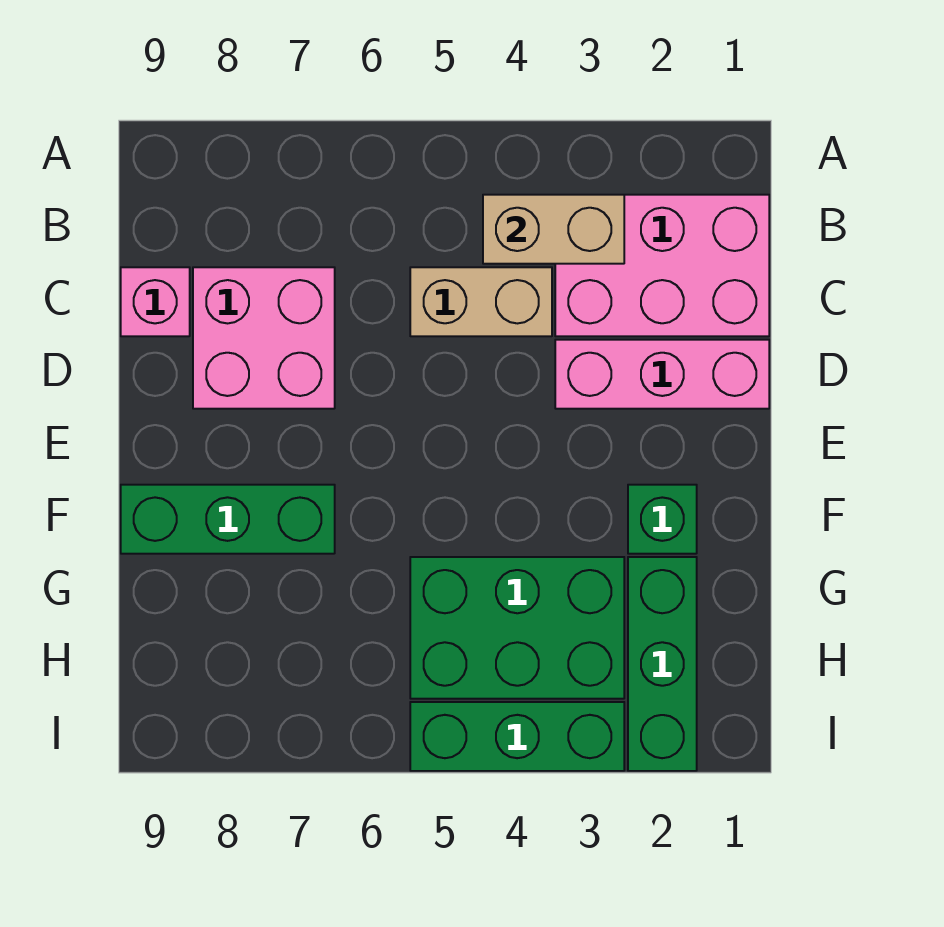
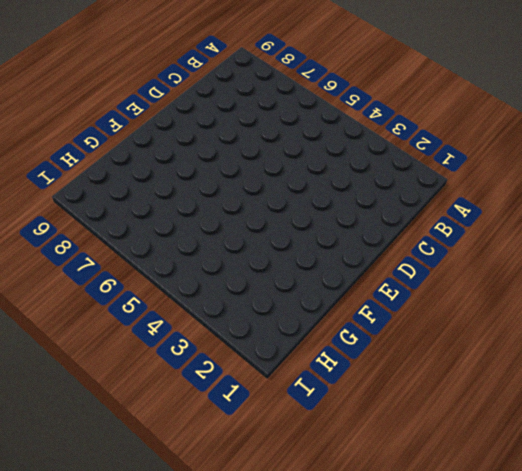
none -> pink brick B1:C3 level 1
none -> tan brick C4:C5 level 1

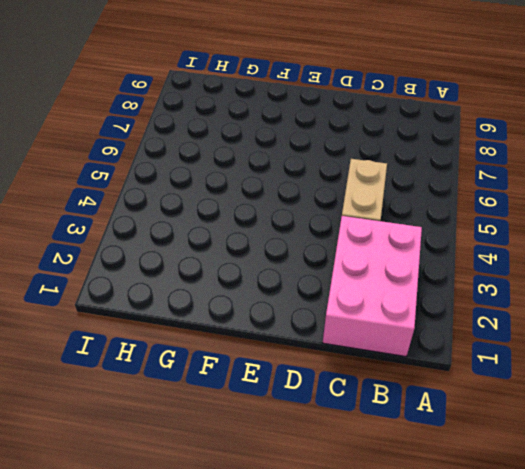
none -> pink brick C7:D8 level 1
none -> pink brick C9 level 1

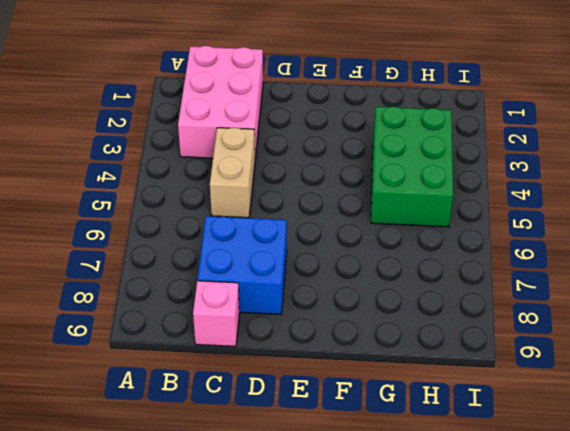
blue brick C7:D8 level 1 -> pink brick C7:D8 level 1
none -> pink brick D1:D3 level 1
none -> green brick F2 level 1

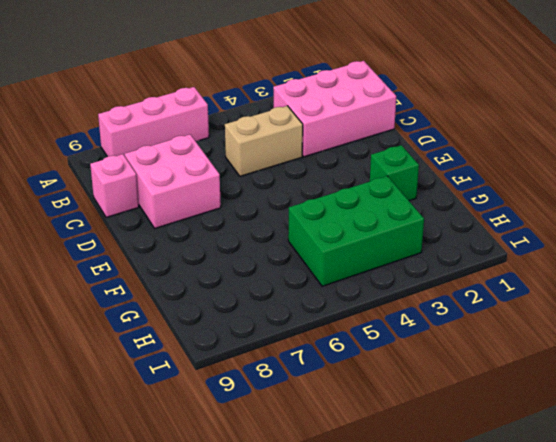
pink brick A6:A8 level 1 -> pink brick D1:D3 level 1
none -> green brick F7:F9 level 1
none -> green brick G2:I2 level 1

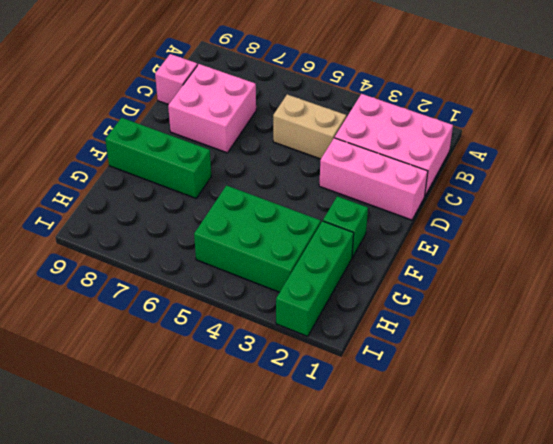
none -> green brick I3:I5 level 1
none -> tan brick B3:B4 level 2

